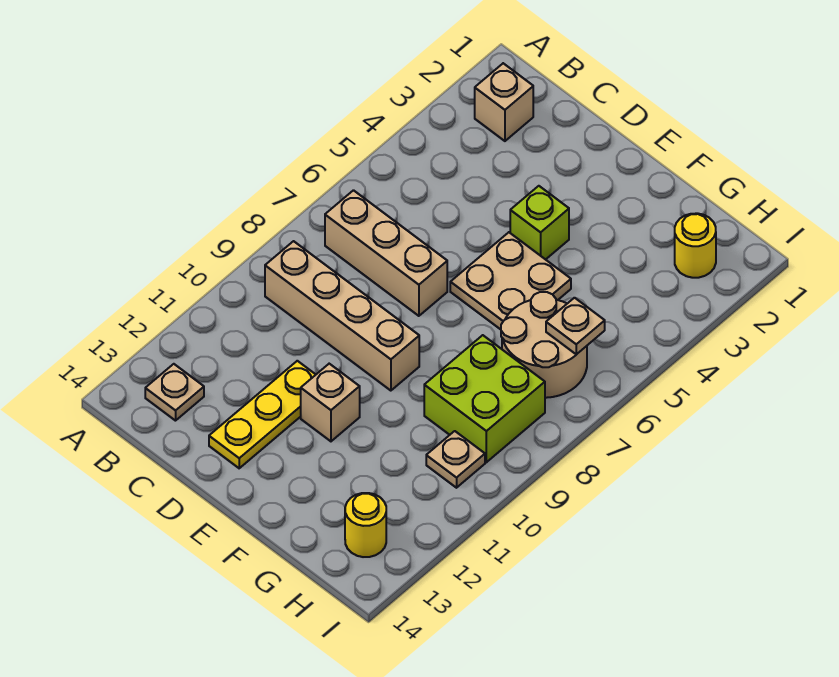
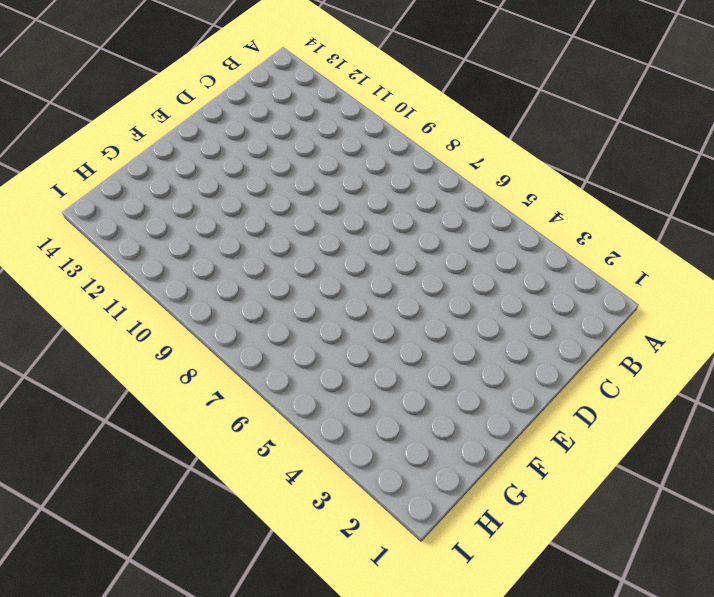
none -> tan brick B2 level 1
none -> tan brick B7:D7 level 1
none -> tan brick B9:E9 level 1

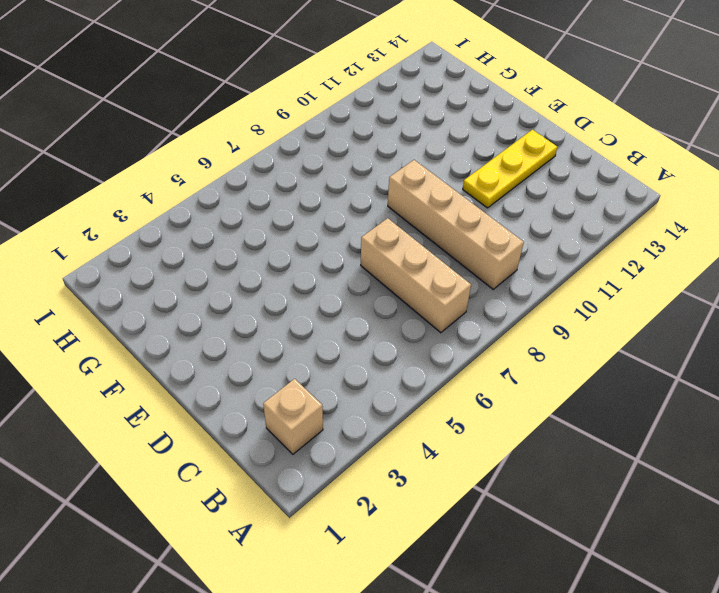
none -> tan plate B13 level 1
none -> lime brick E4 level 1
none -> tan plate E5:F6 level 1

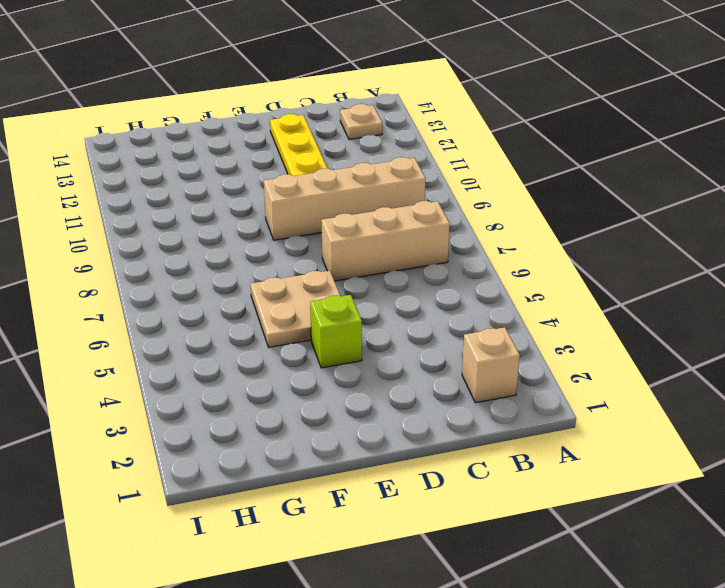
none -> tan brick E11 level 1
none -> tan round brick G6:H7 level 1
none -> lime brick G8:H9 level 1

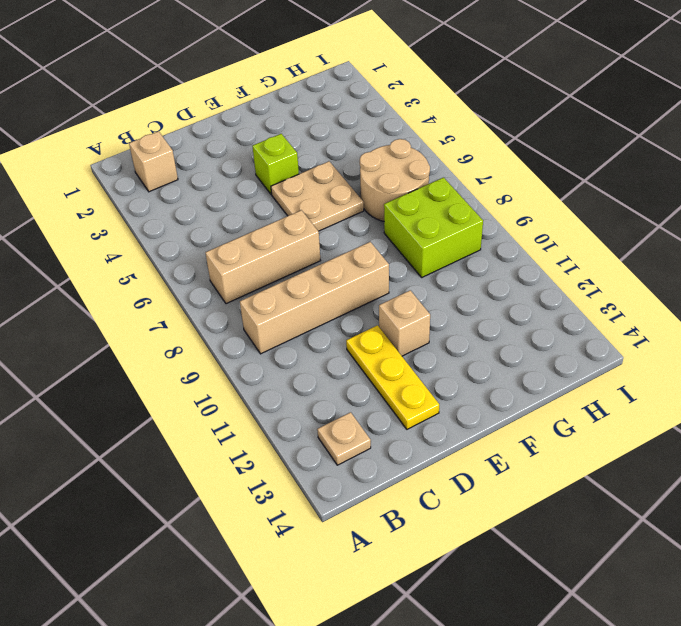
none -> yellow round brick H2 level 1
none -> tan plate H10 level 1
none -> yellow round brick H13 level 1

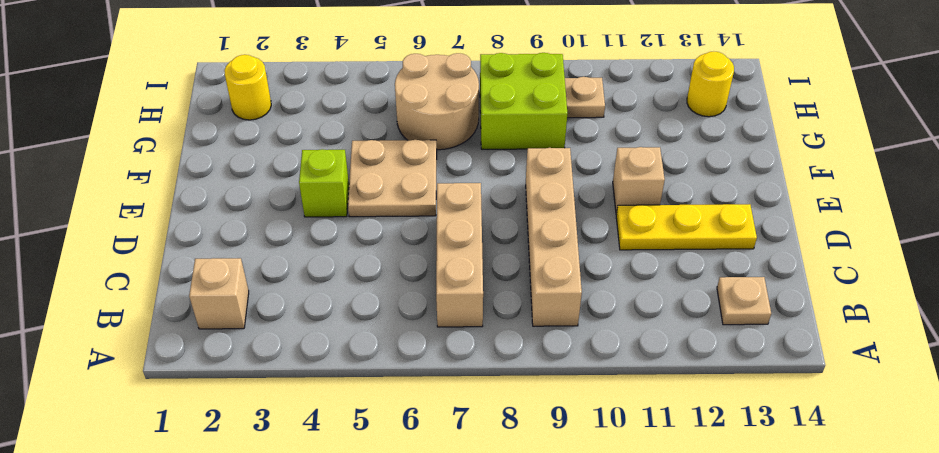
none -> tan plate H6 level 2

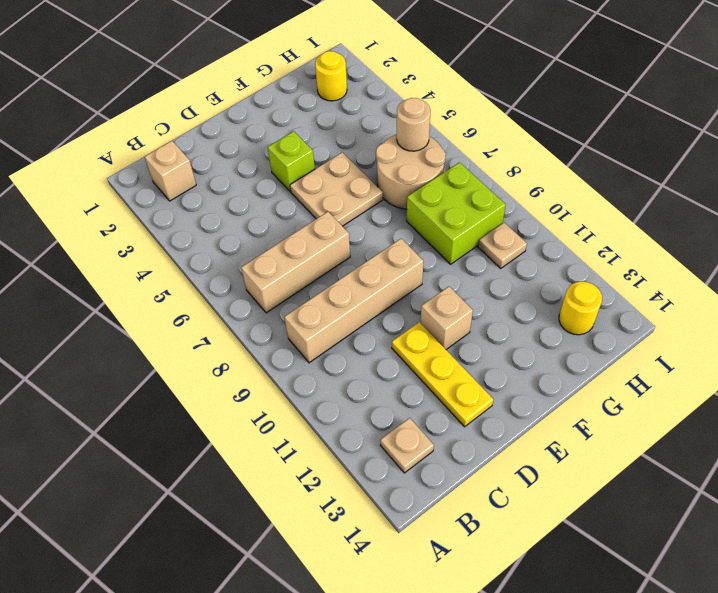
tan round brick H6 level 2 -> tan plate H6 level 2

